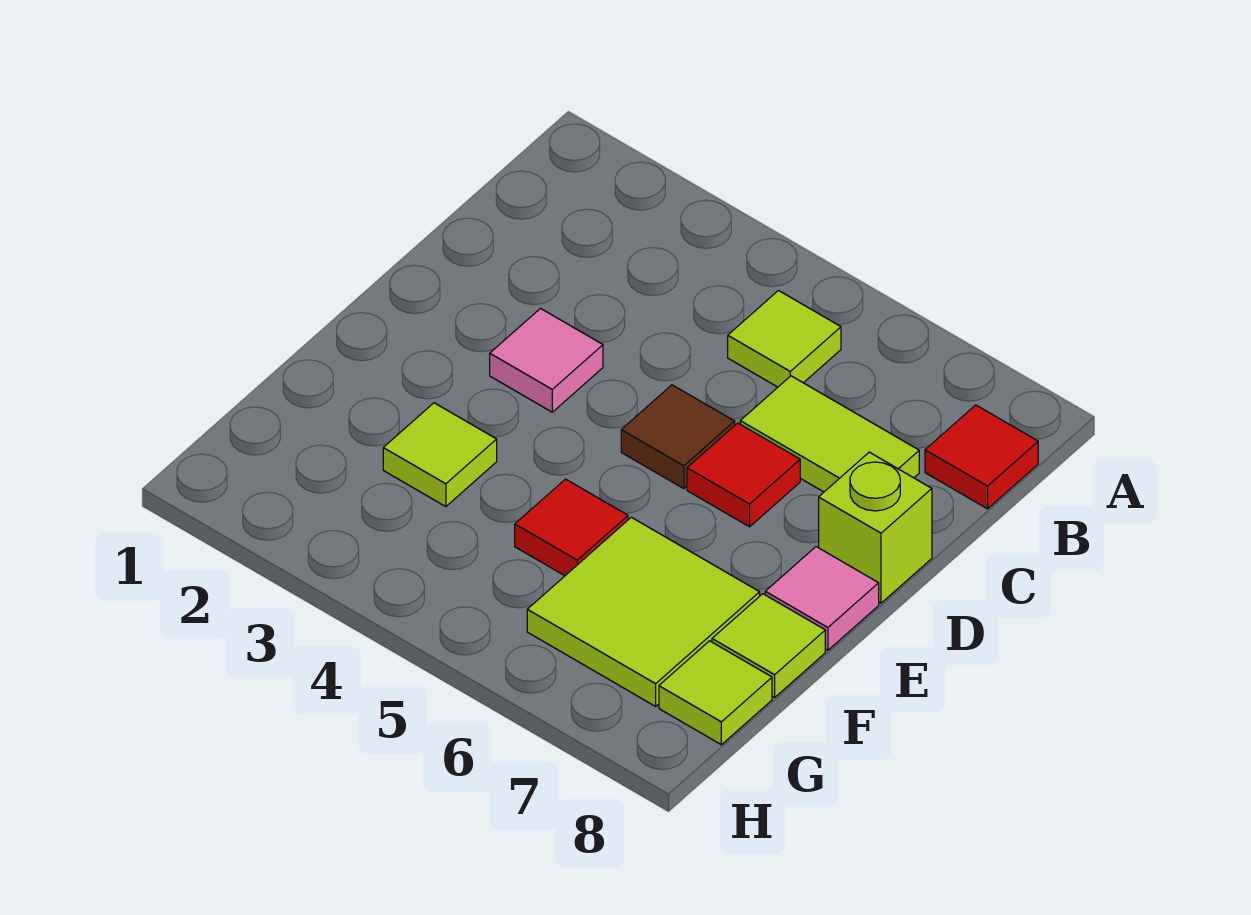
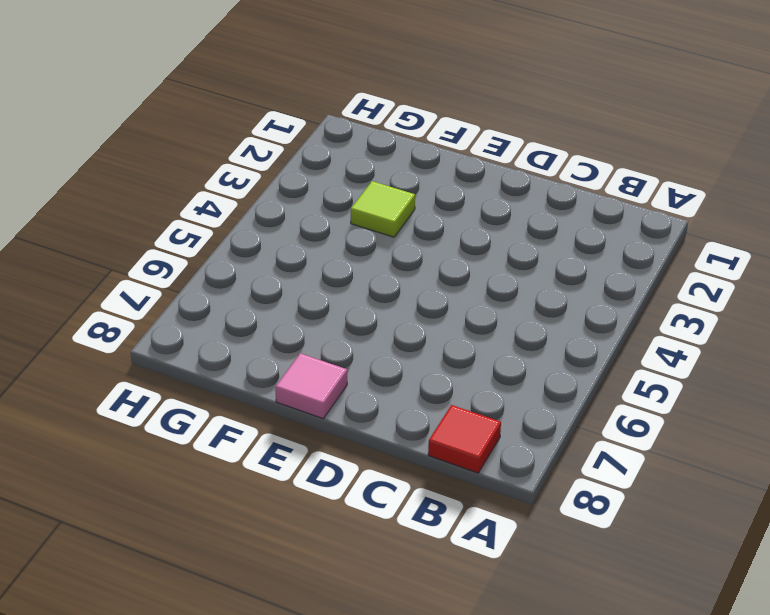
none -> lime tile B5 level 1
none -> lime tile C6:C7 level 1
none -> pink tile D3 level 1

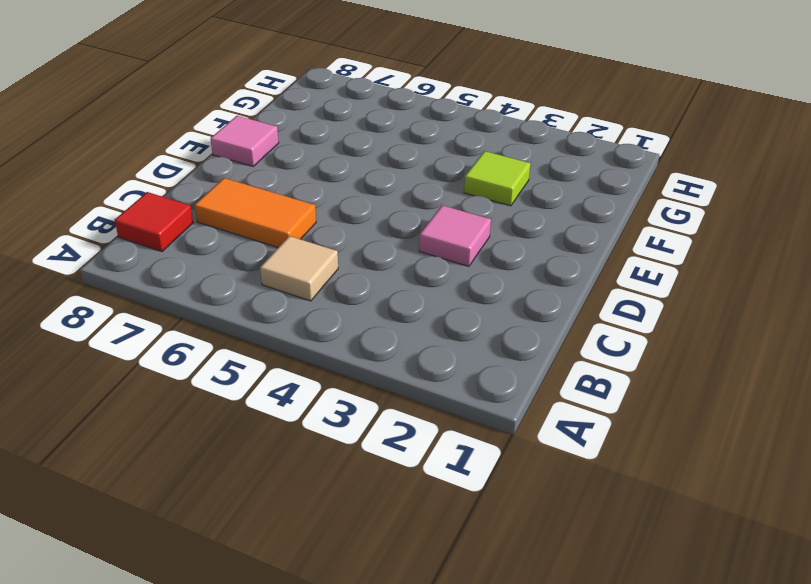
tan tile B5 level 1 -> lime tile B5 level 1
orange tile C6:C7 level 1 -> lime tile C6:C7 level 1
none -> brown tile D5 level 1
none -> red tile D6 level 1
none -> lime brick D8 level 1

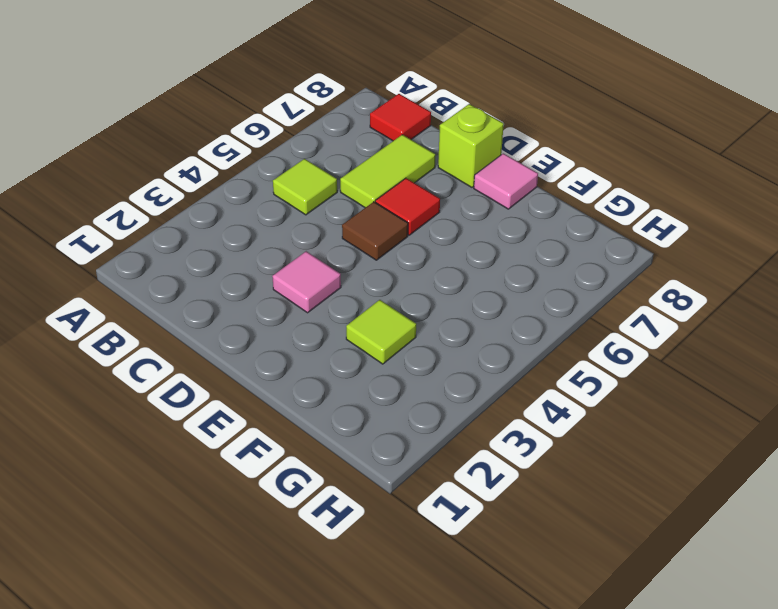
none -> red tile F5 level 1
none -> lime tile F6:G7 level 1
none -> lime tile F8 level 1

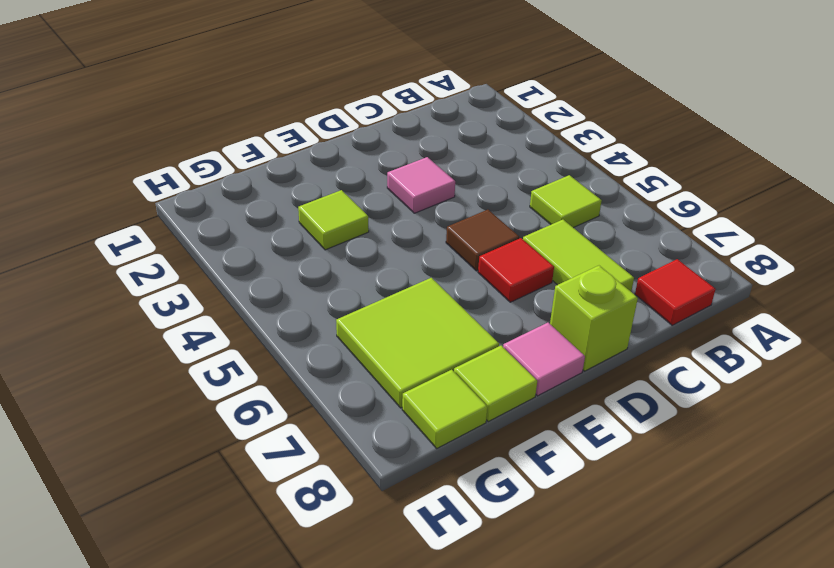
none -> red tile F5 level 1

